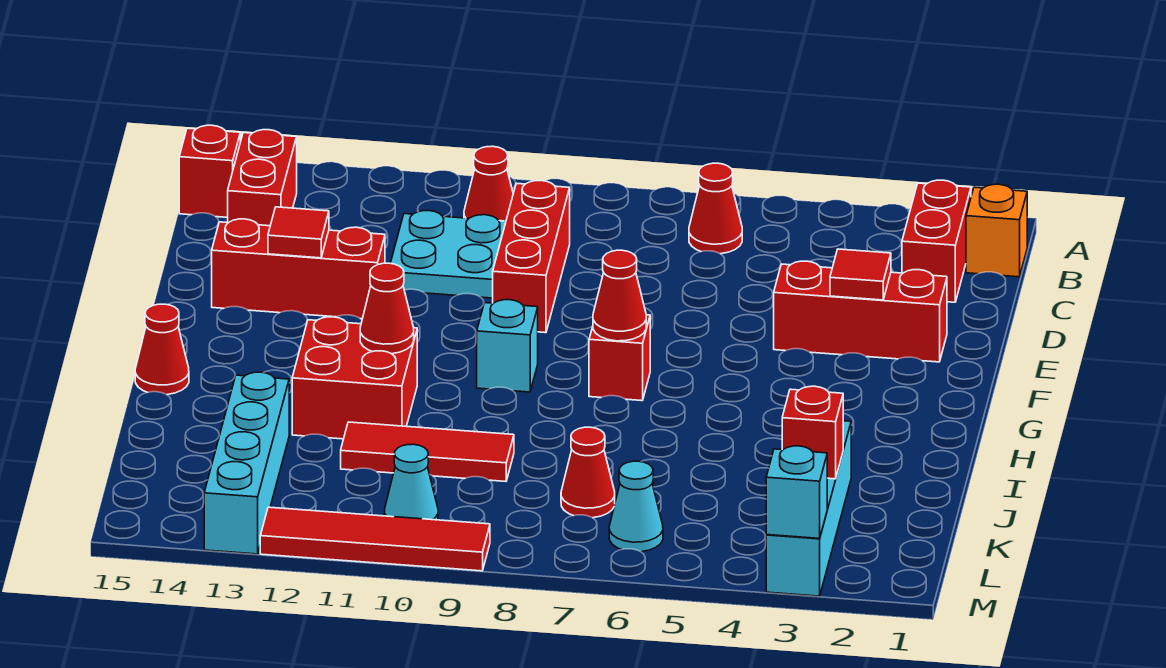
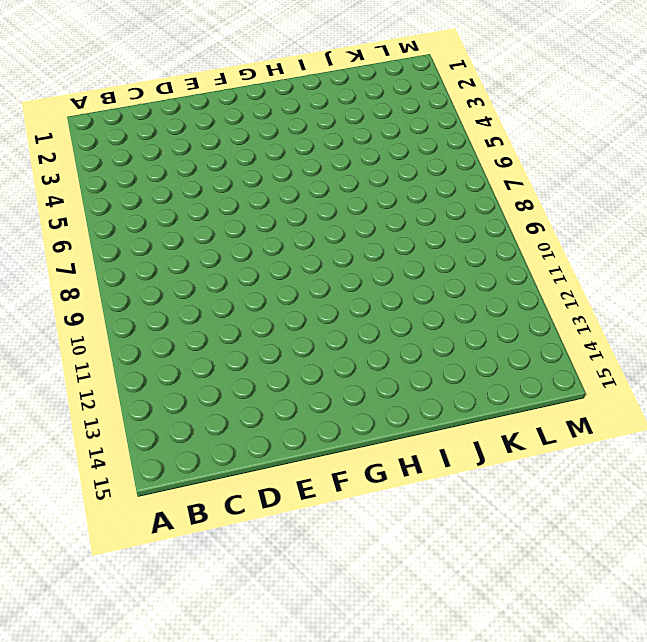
none -> orange brick B1 level 1
none -> red brick B2:C2 level 1
none -> red cone B6 level 1

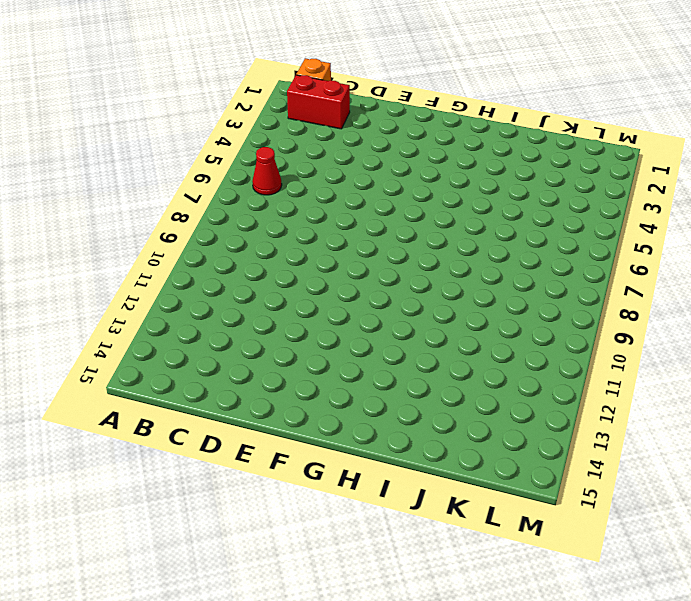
none -> red cone B10 level 1
none -> red brick B14:C14 level 1
none -> red brick B15 level 1

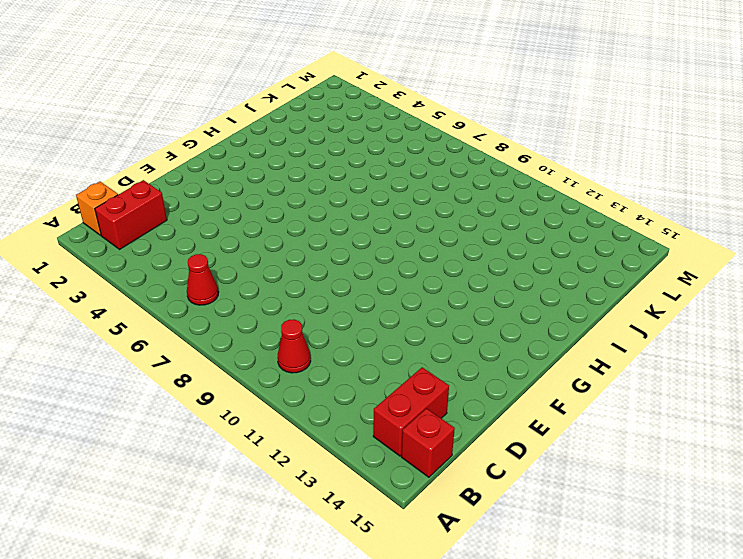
none -> red brick C9:E9 level 1
none -> cyan plate C10:D11 level 1
none -> red brick E2:E4 level 1

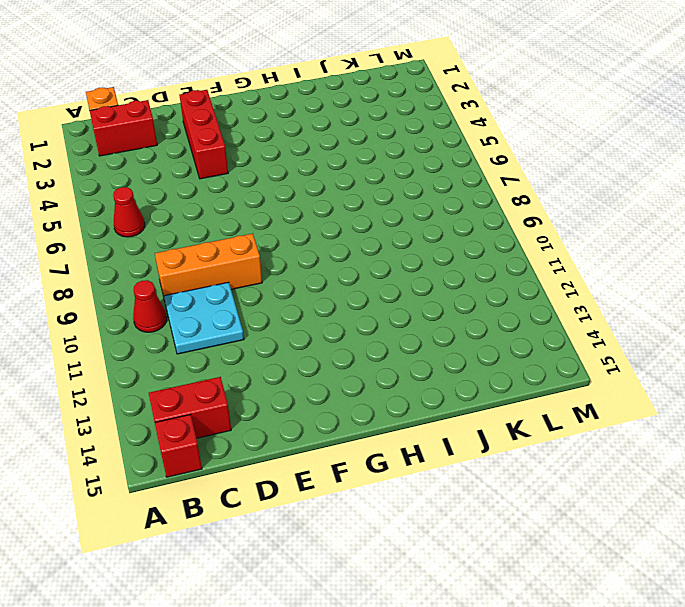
orange brick C9:E9 level 1 -> red brick C9:E9 level 1
none -> red brick E12:E14 level 1
none -> red brick G7 level 1
none -> cyan brick G9 level 1

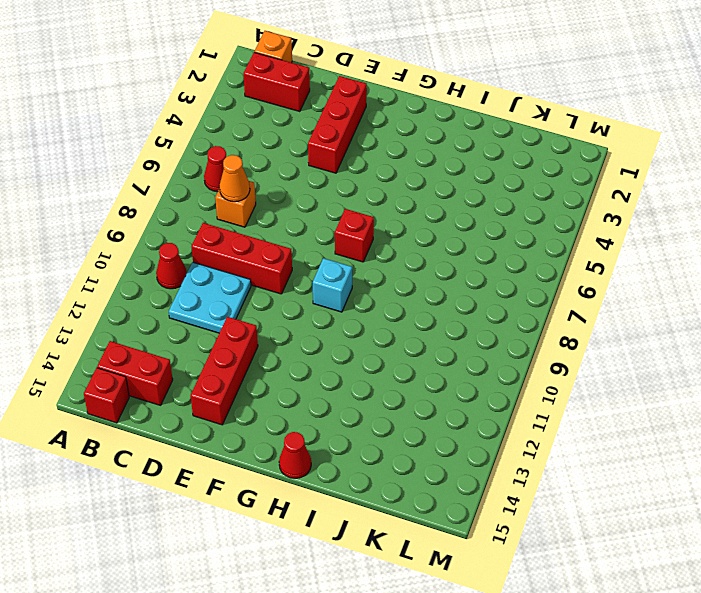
orange brick C7 level 1 -> none
orange cone C7 level 2 -> none
none -> red brick H11:I12 level 1
none -> cyan brick J3:M3 level 1
none -> red tile J9:J11 level 1

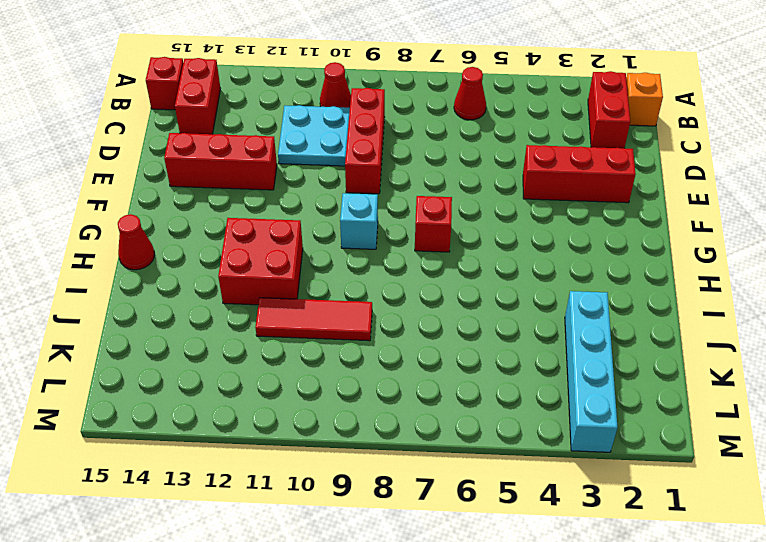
none -> cyan brick J13:M13 level 1
none -> red cone K7 level 1
none -> cyan cone L6 level 1

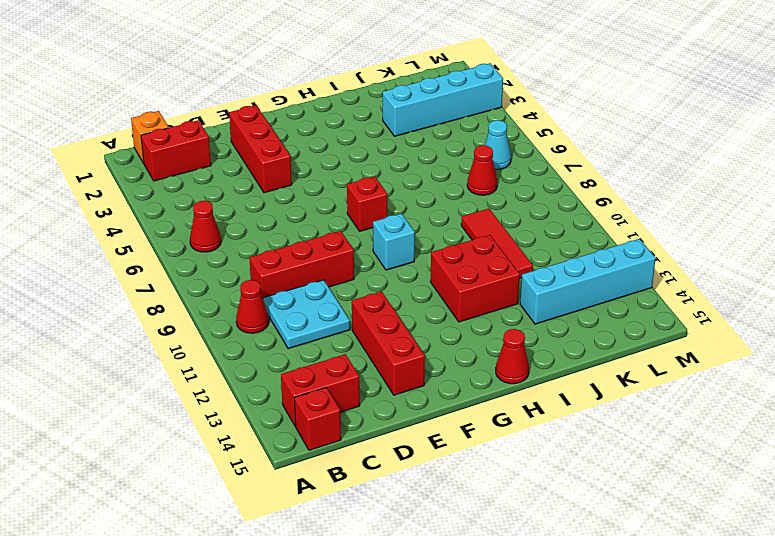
none -> cyan cone L10 level 1
none -> red tile M9:M12 level 1
none -> red tile E3 level 2

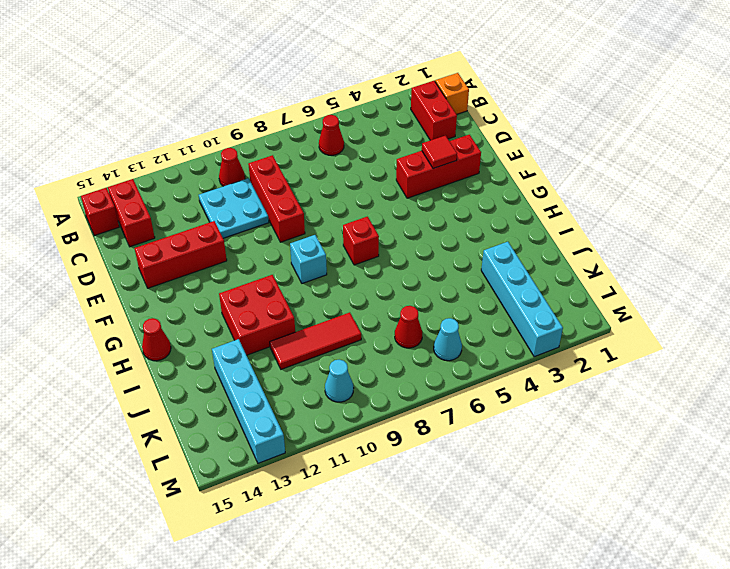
none -> red tile M9:M12 level 1
none -> red tile E13 level 2
none -> red cone G7 level 2

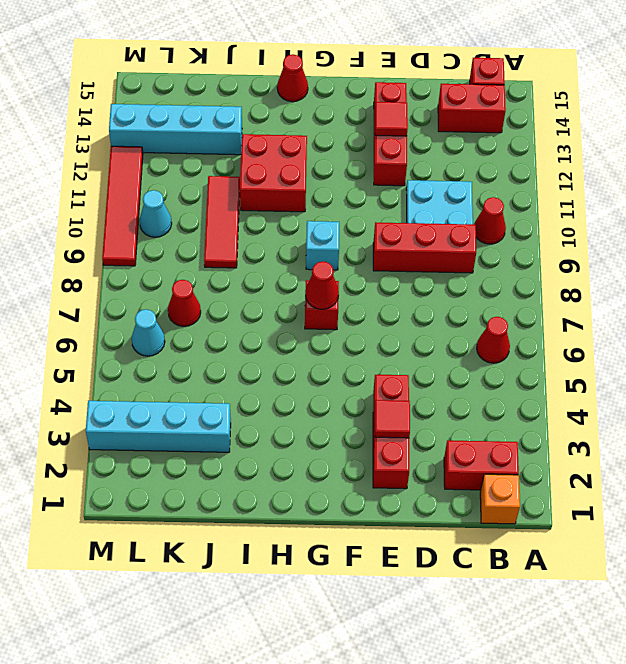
none -> red cone H11 level 2
none -> red brick K3 level 2
none -> cyan brick M3 level 2

